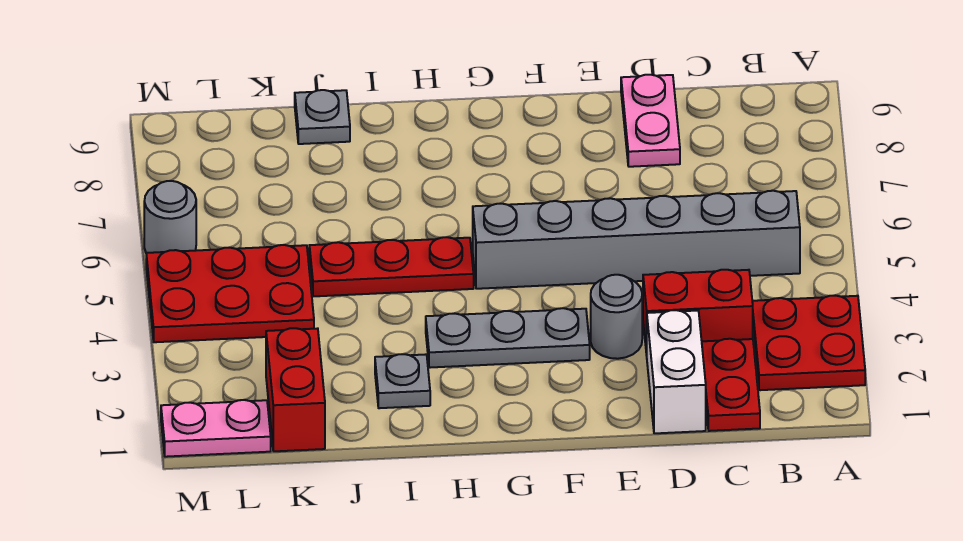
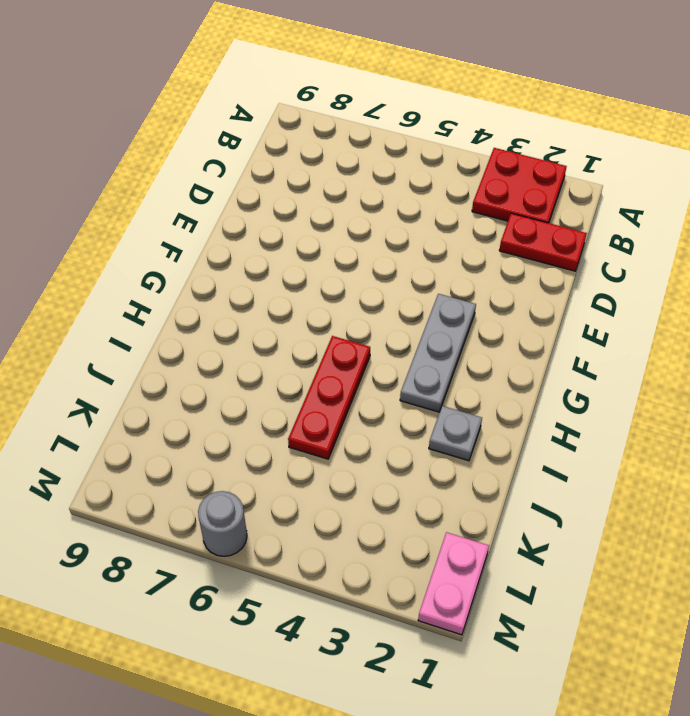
none -> grey brick B5:G5 level 1
none -> red brick C3:D3 level 1
none -> white brick D1:D2 level 1

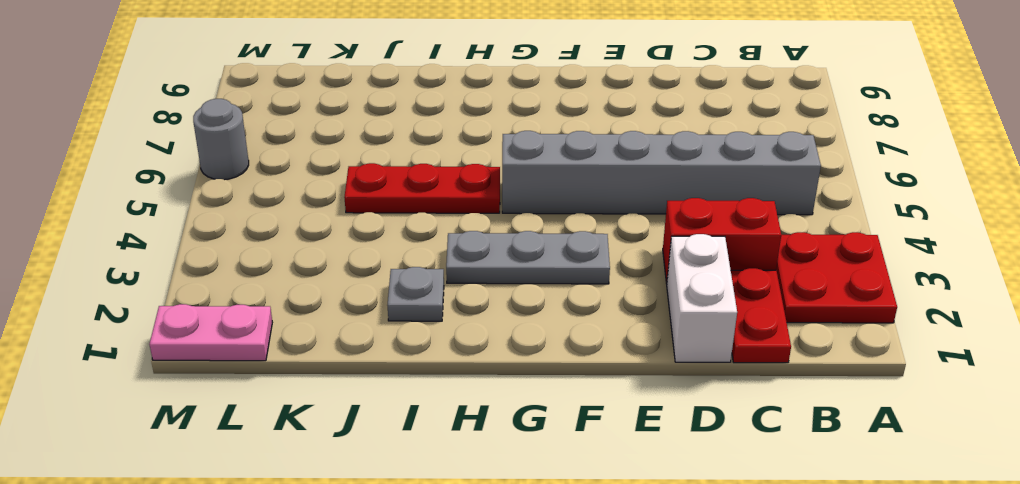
none -> pink plate D8:D9 level 1
none -> grey round brick E3 level 1
none -> grey plate J9 level 1

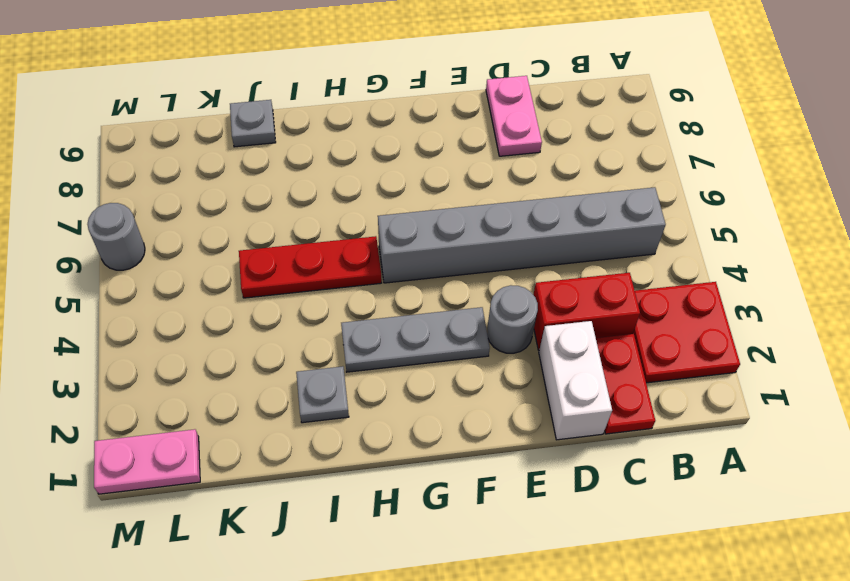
none -> red brick K1:K2 level 1
none -> red plate K4:M5 level 1

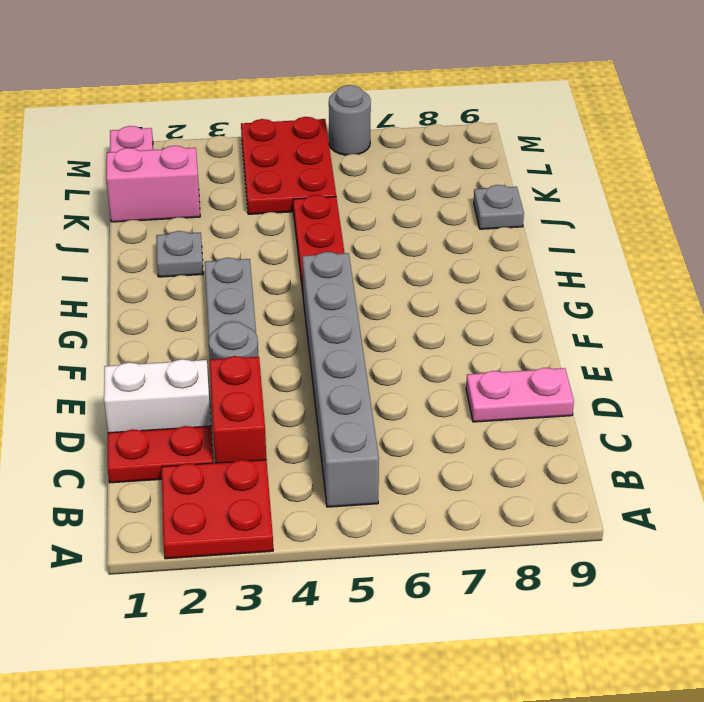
pink brick K1:K2 level 1 -> red brick K1:K2 level 1

